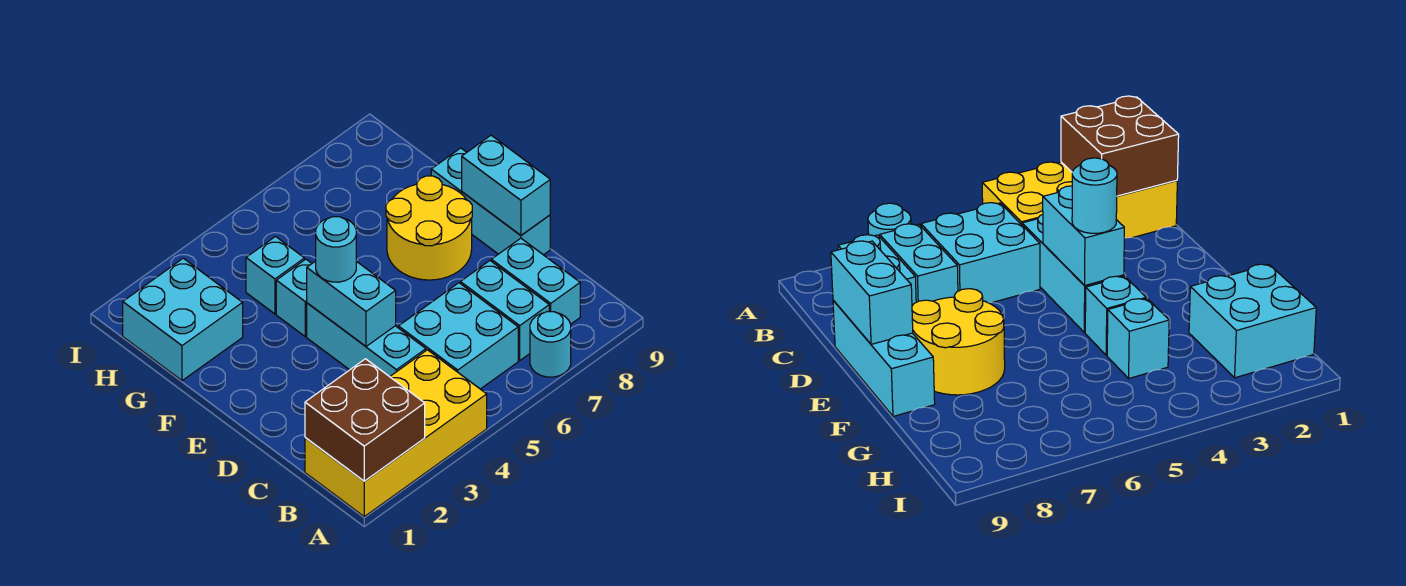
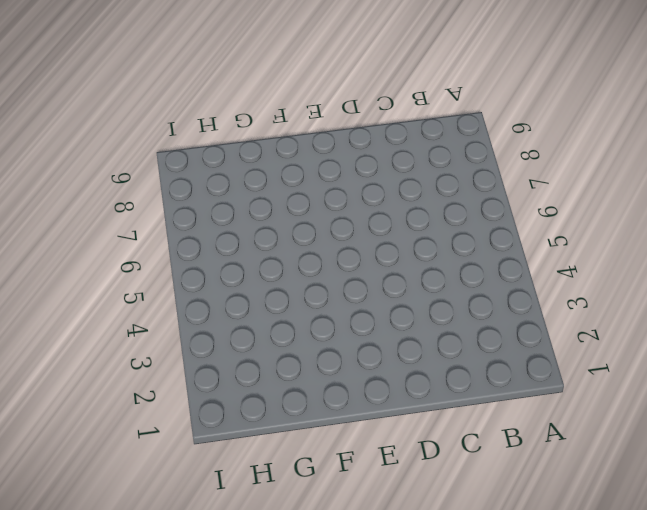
none -> yellow brick A1:B4 level 1
none -> cyan round brick A7 level 1
none -> cyan brick B5:C6 level 1

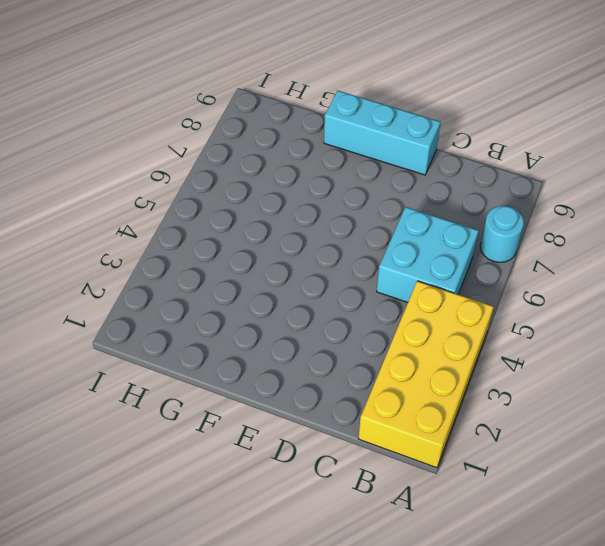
none -> cyan brick B7:C7 level 1
none -> cyan brick B8:C8 level 1
none -> cyan brick C4:E4 level 1

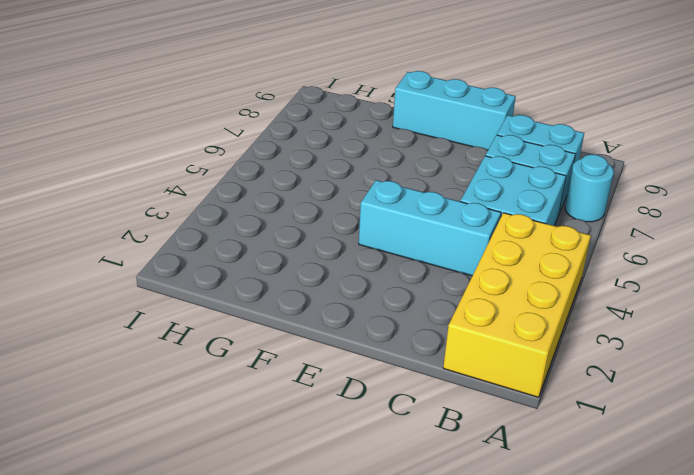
none -> yellow round brick E7:F8 level 1
none -> cyan brick F4 level 1
none -> cyan brick G1:H2 level 1

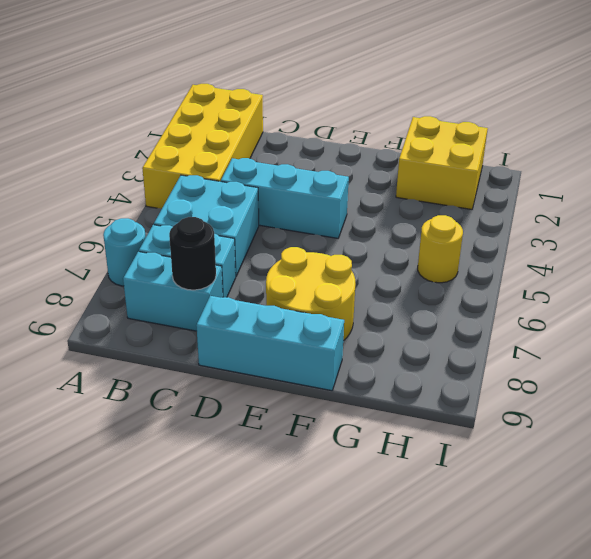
black round brick C8 level 2 -> none
yellow brick G1:H2 level 1 -> cyan brick G1:H2 level 1
yellow round brick H5 level 1 -> none
none -> cyan brick F4 level 1
none -> cyan brick G4 level 1
none -> brown brick A1:B2 level 2

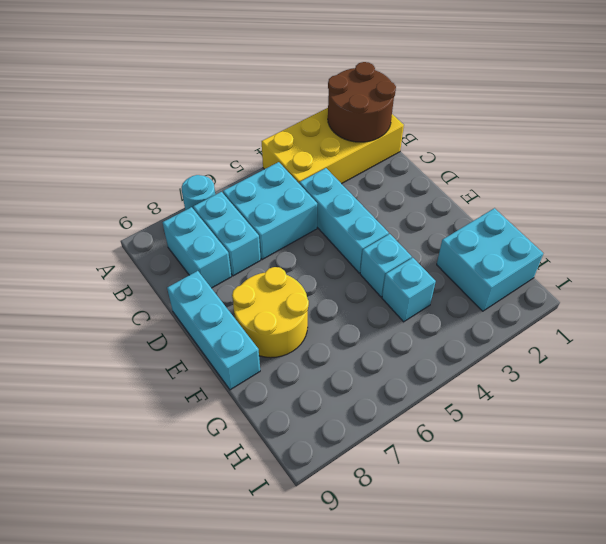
brown round brick A1:B2 level 2 -> brown brick A1:B2 level 2
none -> cyan brick D4:E4 level 2
none -> cyan brick D9:E9 level 2
none -> cyan round brick E4 level 3

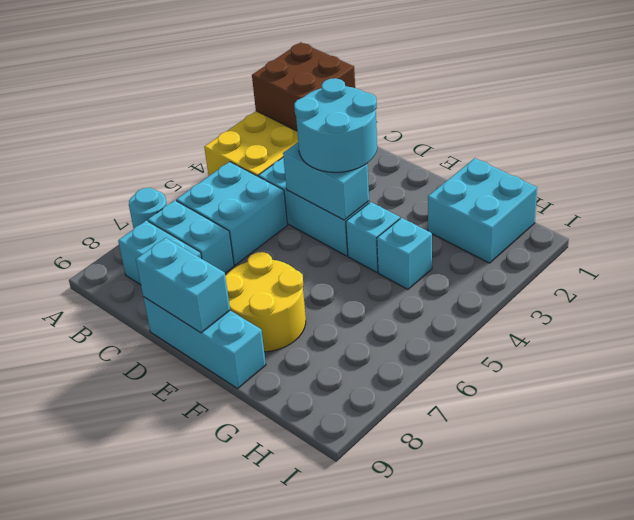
cyan round brick D3:E4 level 3 -> cyan round brick E4 level 3

